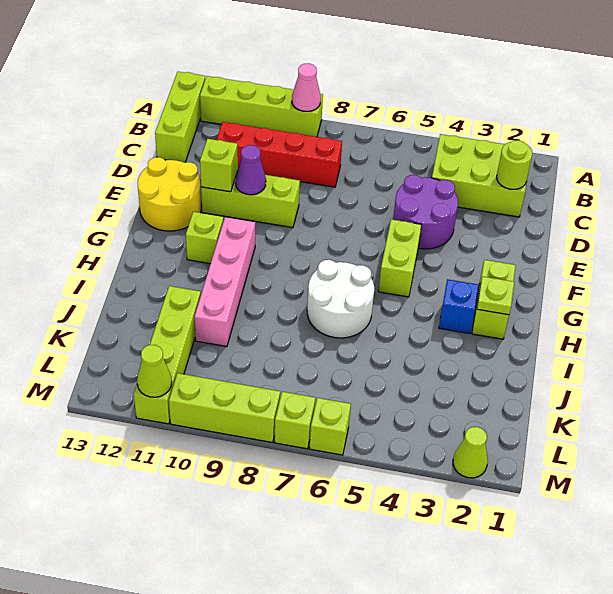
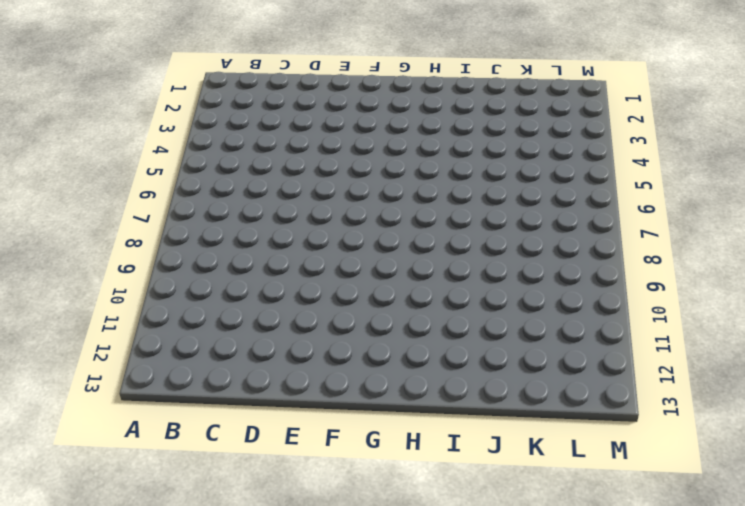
none -> lime brick A9:A12 level 1
none -> lime brick A13:C13 level 1
none -> lime brick B2:C4 level 1

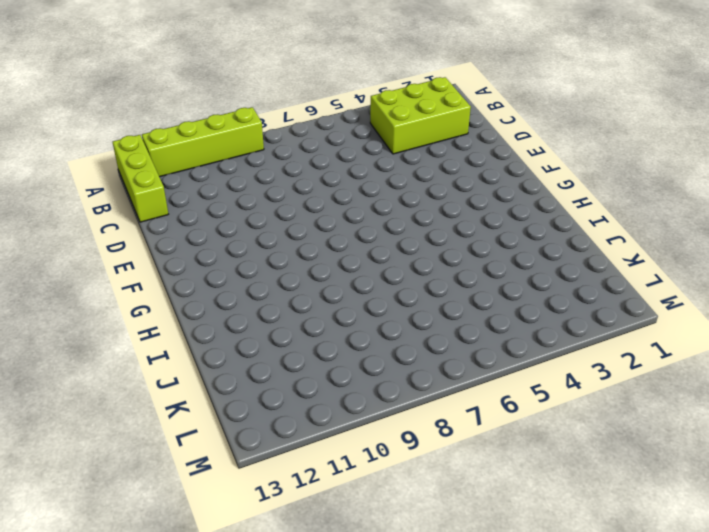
none -> red brick C8:C11 level 1
none -> purple round brick D4:E5 level 1
none -> lime brick E9:E11 level 1

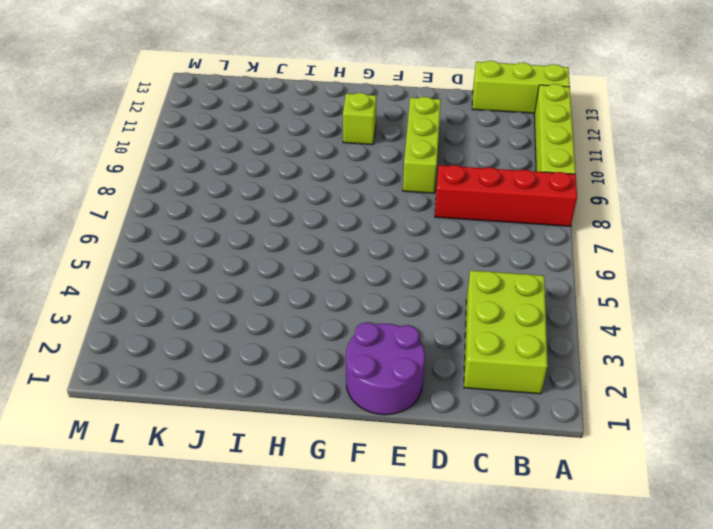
red brick A8:D8 level 1 -> red brick C8:C11 level 1
purple round brick E1:F2 level 1 -> purple round brick D4:E5 level 1
none -> yellow round brick E12:F13 level 1
none -> lime brick F5:G5 level 1
none -> lime brick G2:H2 level 1

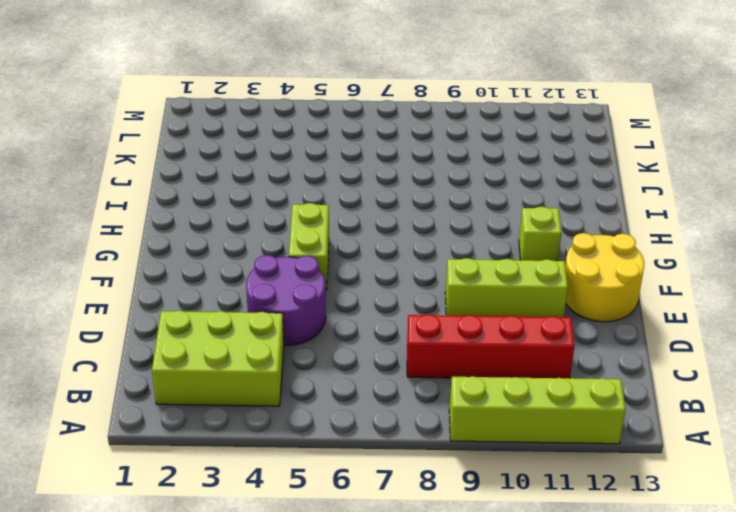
none -> lime brick A13:C13 level 1
none -> lime brick G2:H2 level 1
none -> pink brick G10:J10 level 1

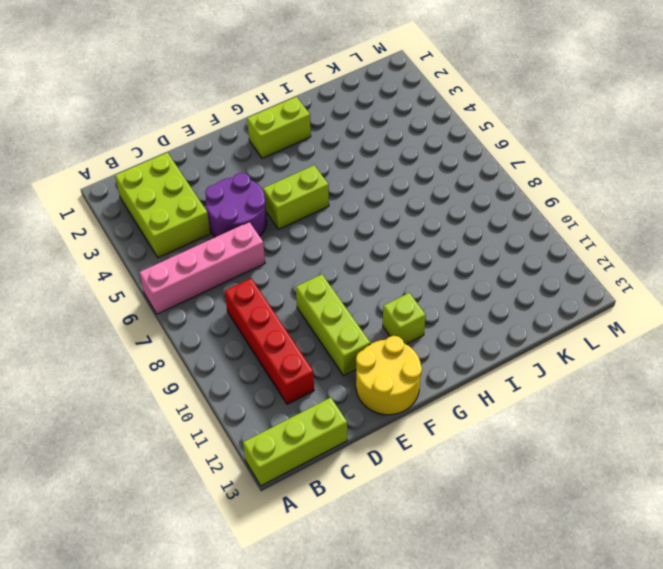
pink brick A6:D6 level 1 -> pink brick G10:J10 level 1
none -> lime brick A9:A12 level 1
none -> blue brick H3 level 1
none -> white round brick H6:I7 level 1

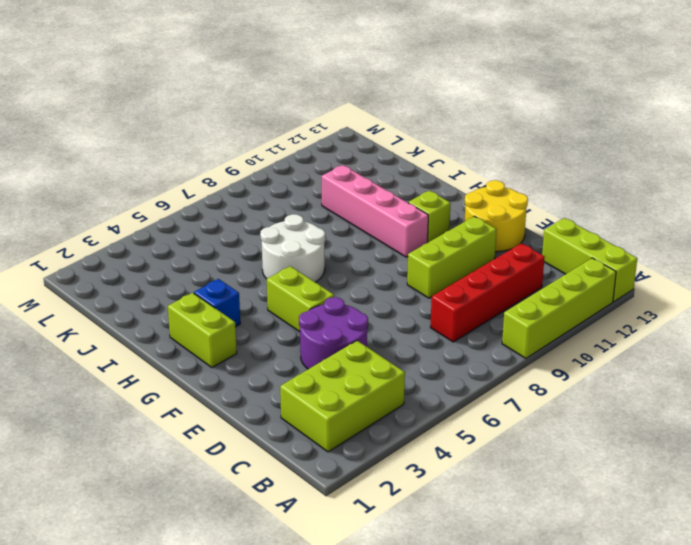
none -> lime brick J11:M11 level 1
none -> lime cone M2 level 1
none -> lime brick M6 level 1

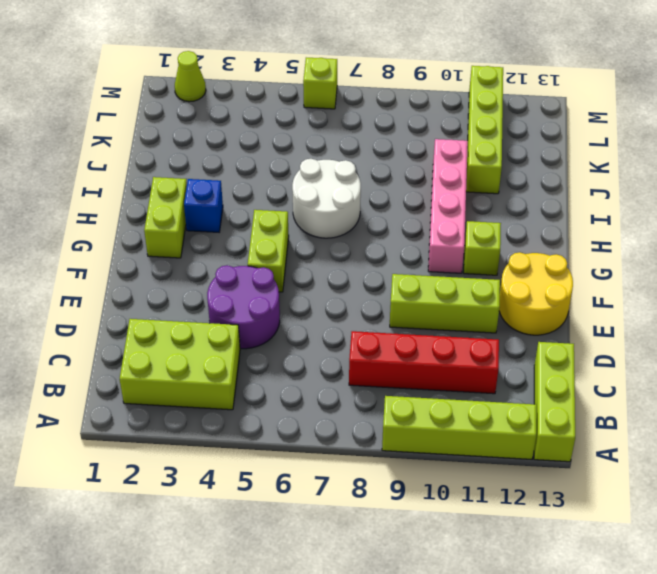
none -> lime brick M7 level 1
none -> lime brick M8:M10 level 1
none -> pink cone A9 level 2

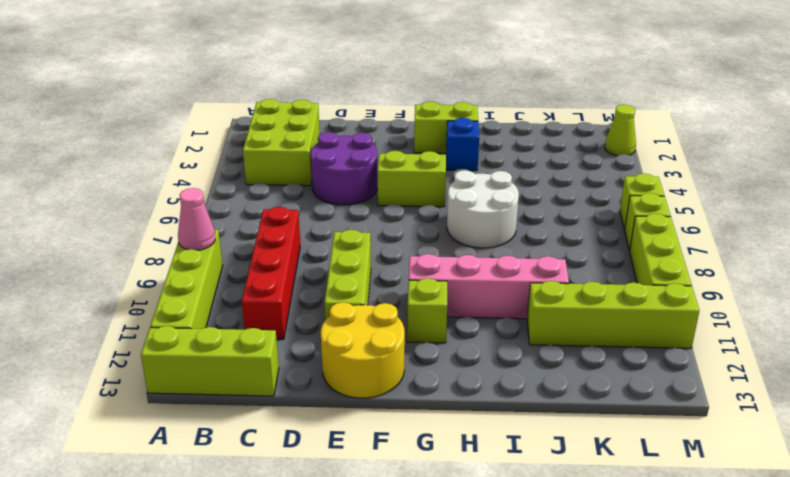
none -> lime round brick C2 level 2
none -> purple cone E10 level 2
none -> lime brick E11 level 2

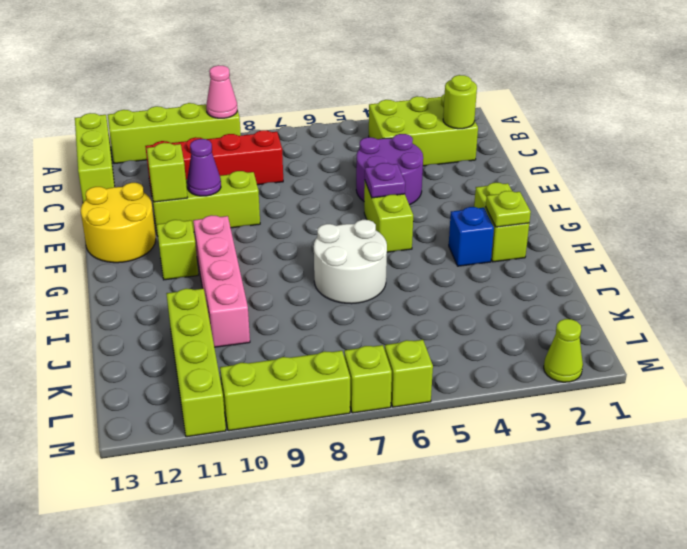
purple plate F5 level 2 -> none
none -> lime cone M11 level 2

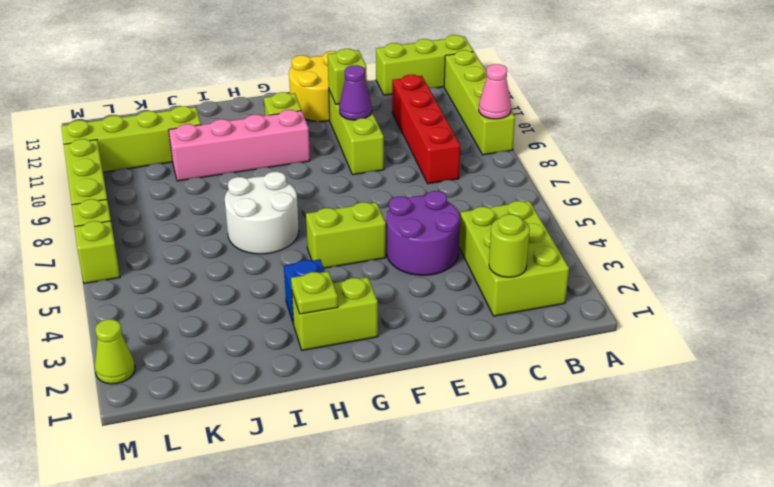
none -> lime cone M11 level 2

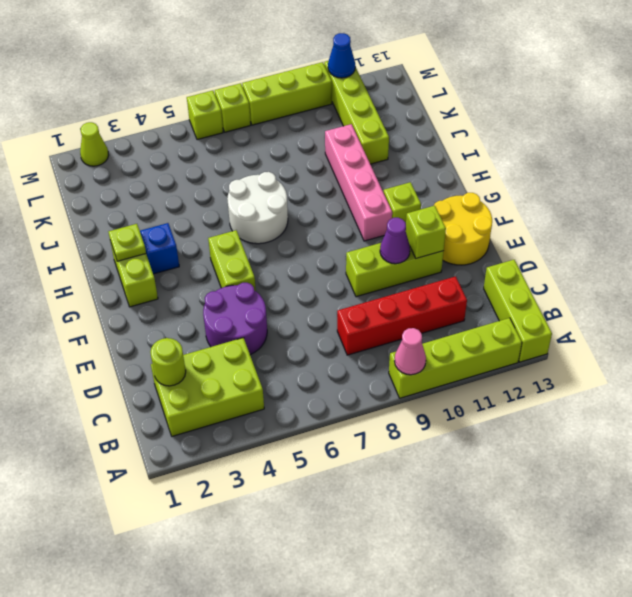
blue cone M11 level 2 -> lime cone M11 level 2

